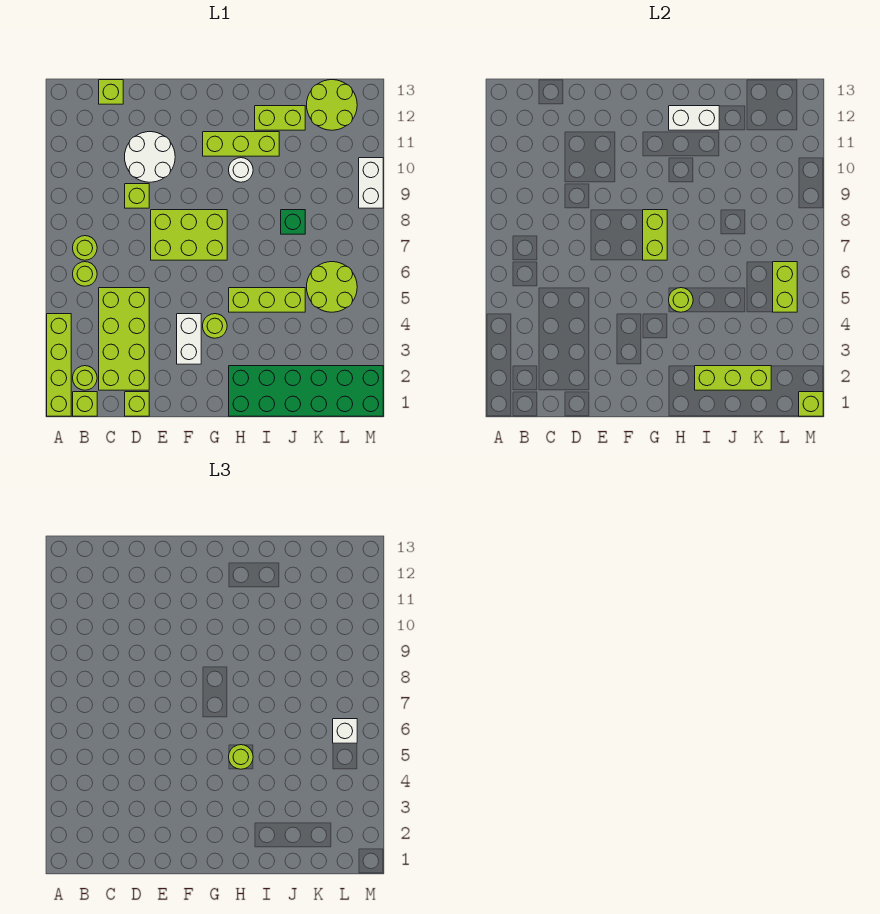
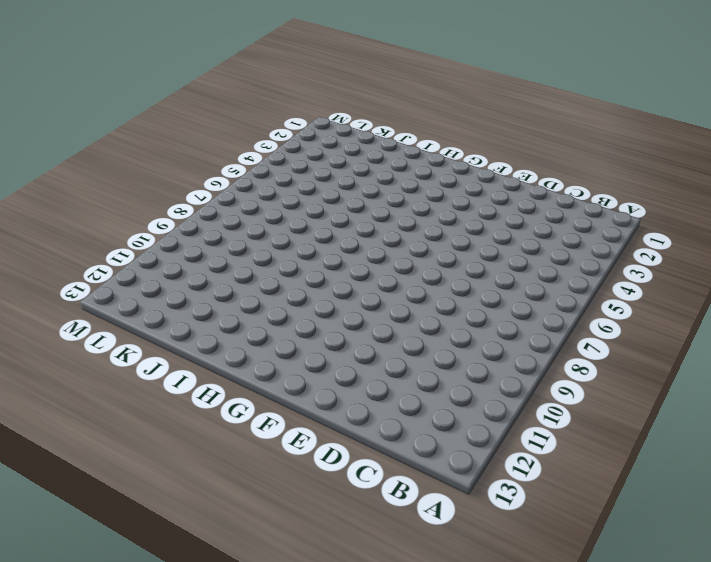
none -> lime brick A1:A4 level 1
none -> lime brick B1 level 1
none -> lime round brick B2 level 1
none -> lime round brick B6 level 1

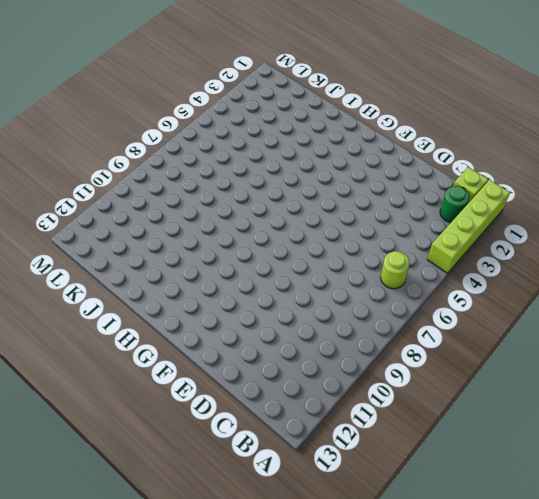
green round brick B2 level 1 -> lime round brick B2 level 1
none -> lime round brick B7 level 1
none -> lime brick C2:D5 level 1
none -> lime brick C13 level 1
none -> lime brick D1 level 1

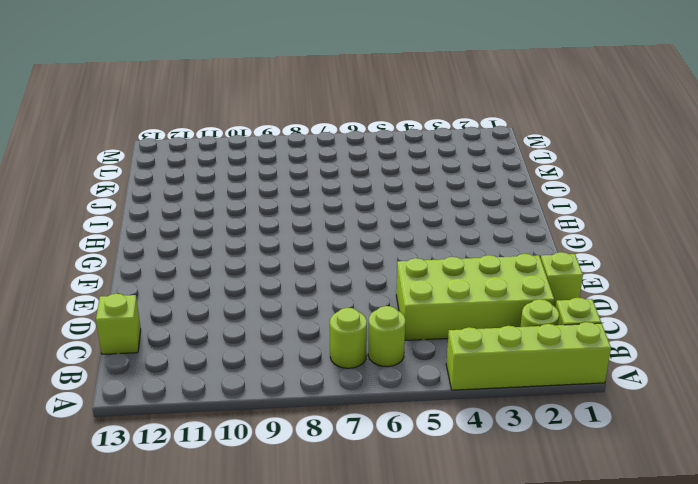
none -> lime brick D9 level 1
none -> white round brick D10:E11 level 1
none -> lime brick E7:G8 level 1
none -> white brick F3:F4 level 1

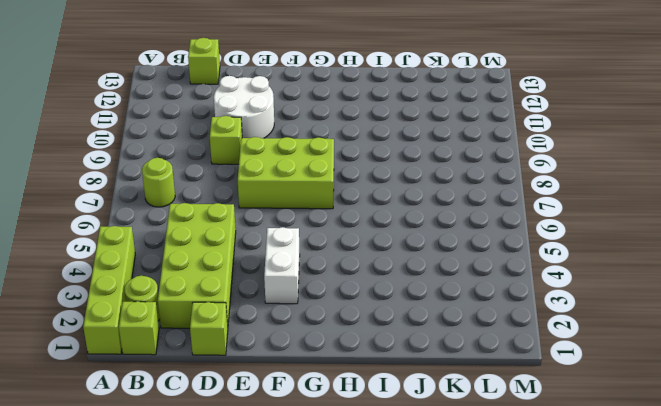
none -> lime round brick B6 level 1
none -> lime round brick G4 level 1
none -> lime brick G11:I11 level 1
none -> green brick H1:M2 level 1

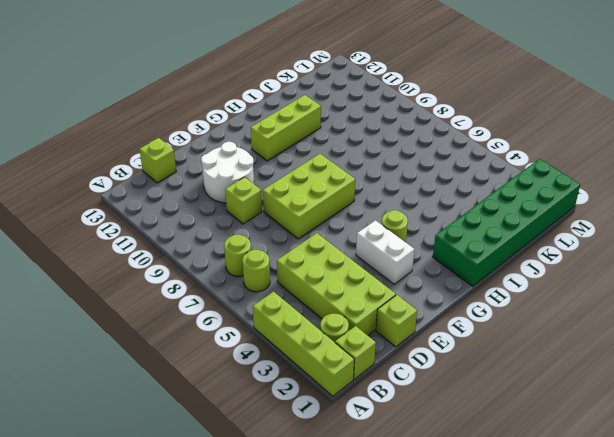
none -> lime brick H5:J5 level 1
none -> white round brick H10 level 1
none -> lime brick I12:J12 level 1
none -> green brick J8 level 1

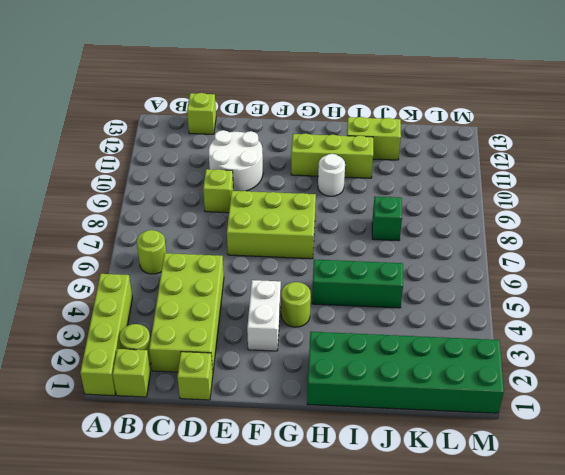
green brick H5:J5 level 1 -> lime brick H5:J5 level 1
none -> lime round brick B7 level 1
none -> lime round brick K5:L6 level 1
none -> lime round brick K12:L13 level 1
none -> white brick M9:M10 level 1

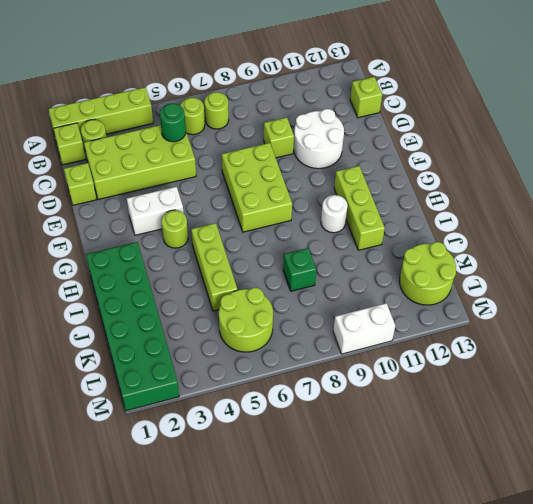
green round brick C5 level 2 -> none
none -> lime brick I12:J12 level 1
none -> lime brick G7:G8 level 2
none -> lime round brick H5 level 2
none -> white brick H12:I12 level 2

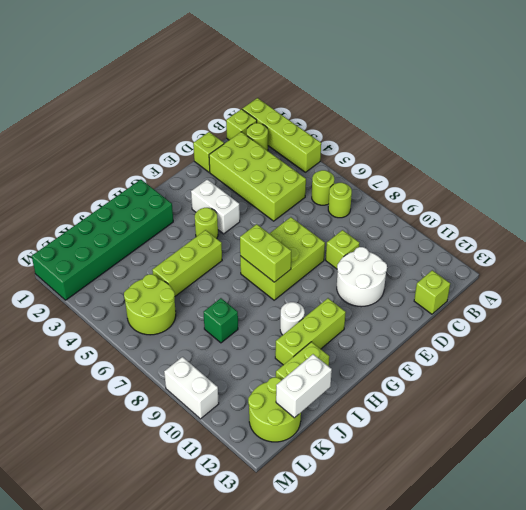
white brick J13:K13 level 2 -> white brick H12:I12 level 2
none -> lime round brick H5 level 2
none -> lime brick I2:K2 level 2
none -> lime brick L5:L6 level 2
none -> lime brick M1 level 2

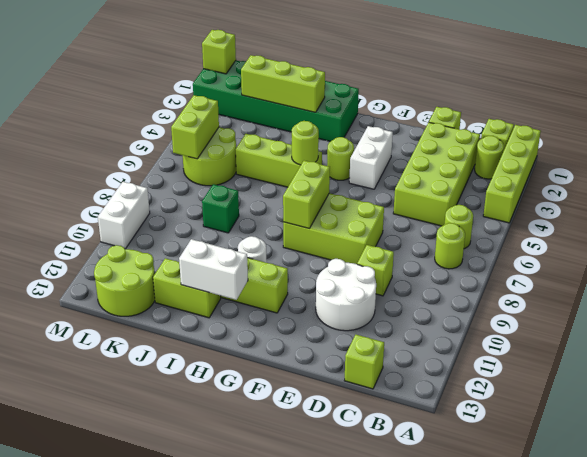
none -> lime round brick H5 level 3
none -> white brick L6 level 3

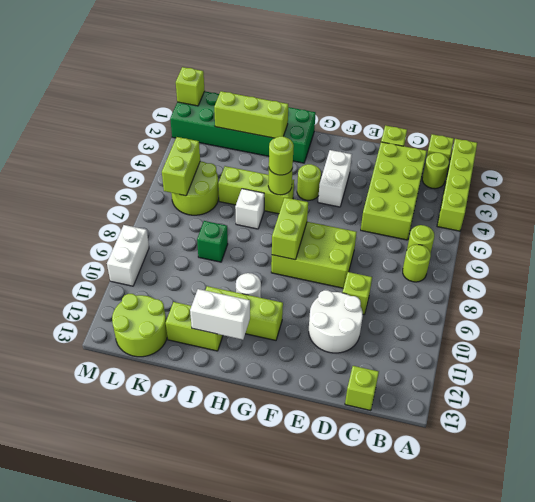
white brick I6 level 1 -> white brick L6 level 3

